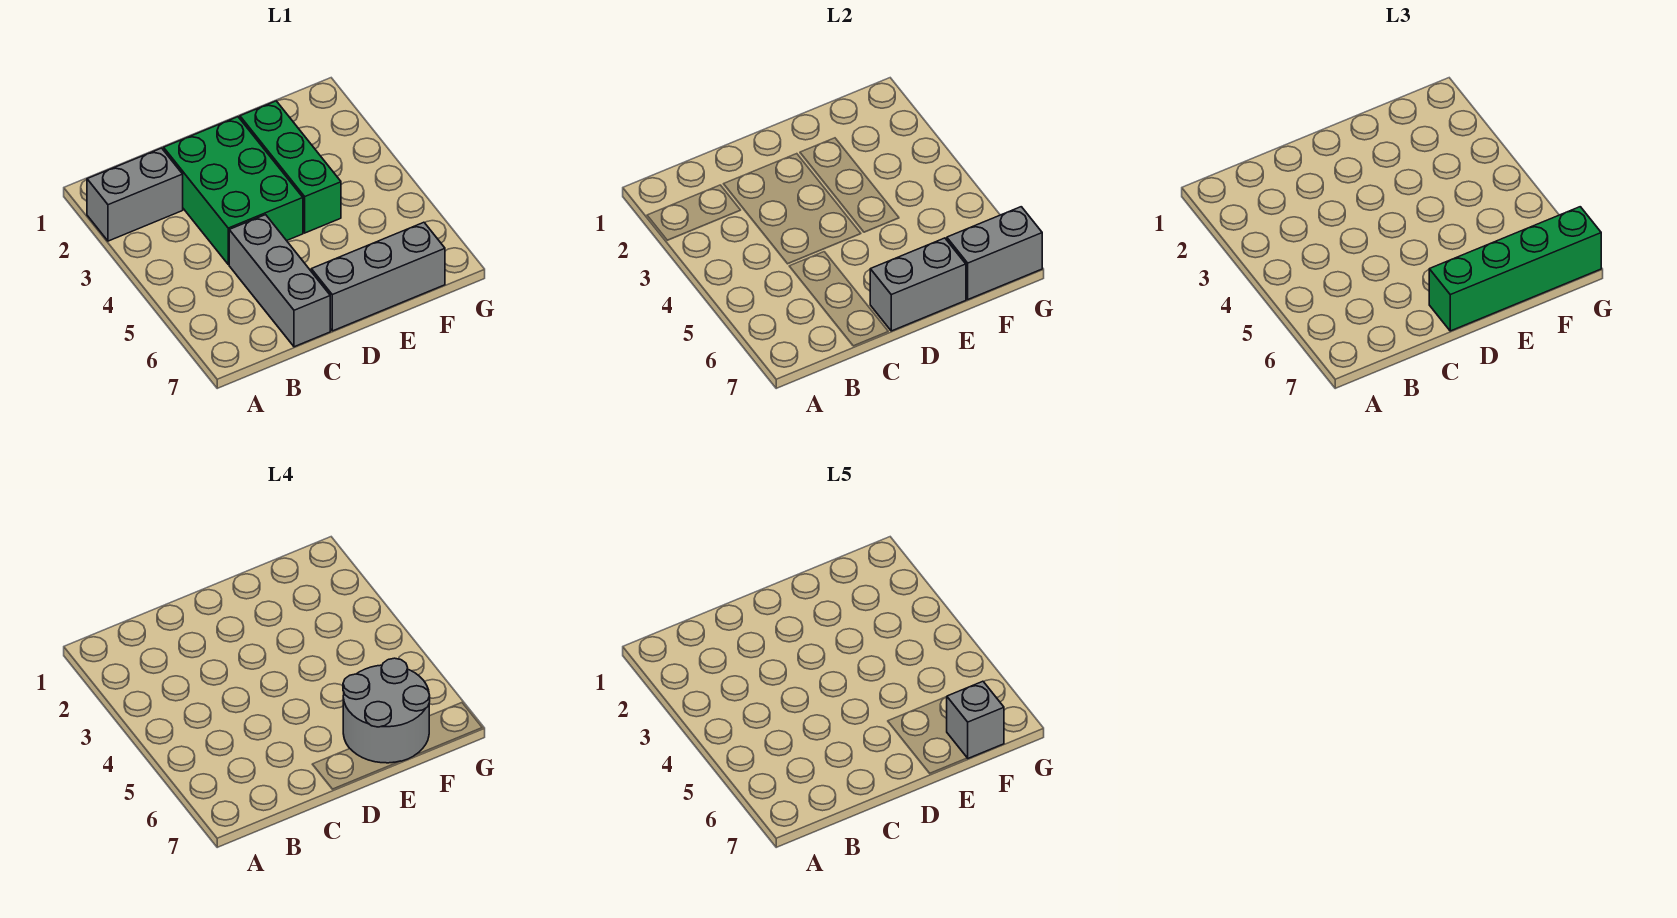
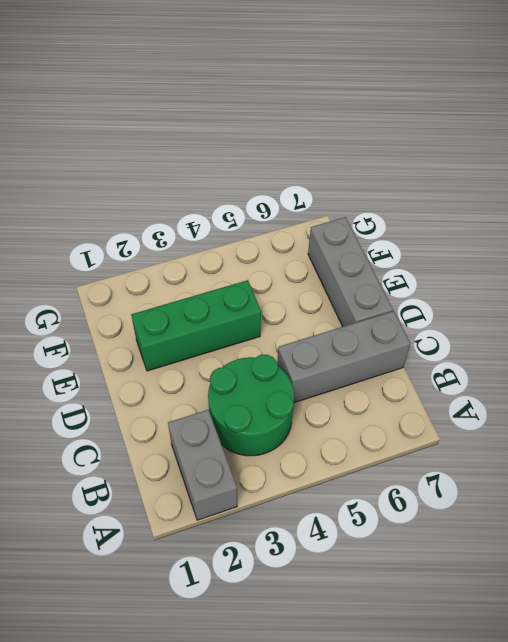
green round brick B3:C4 level 1 -> green brick C2:D4 level 1
none -> grey brick D7:E7 level 2
none -> grey brick F7:G7 level 2

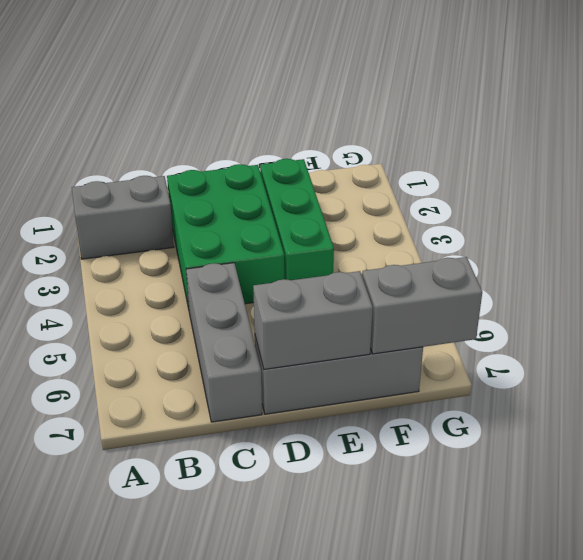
none -> green brick D7:G7 level 3
none -> grey round brick E6:F7 level 4

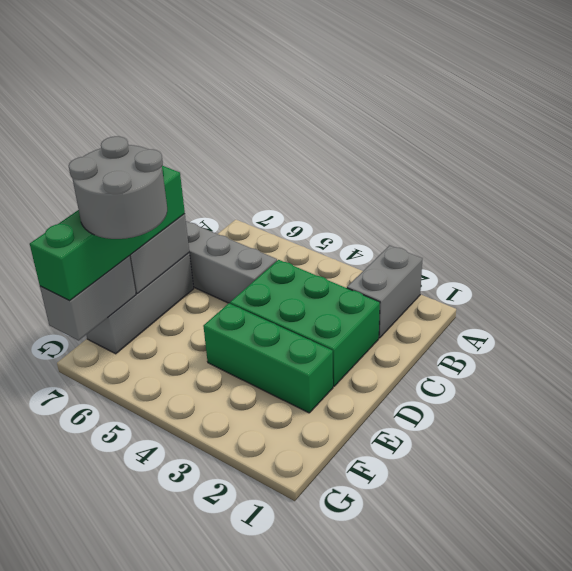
none -> grey brick F7 level 5

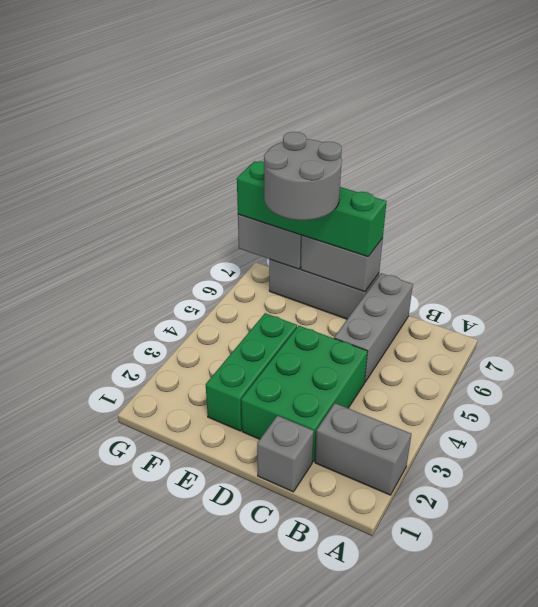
grey brick C1 level 1 -> grey brick F7 level 5

